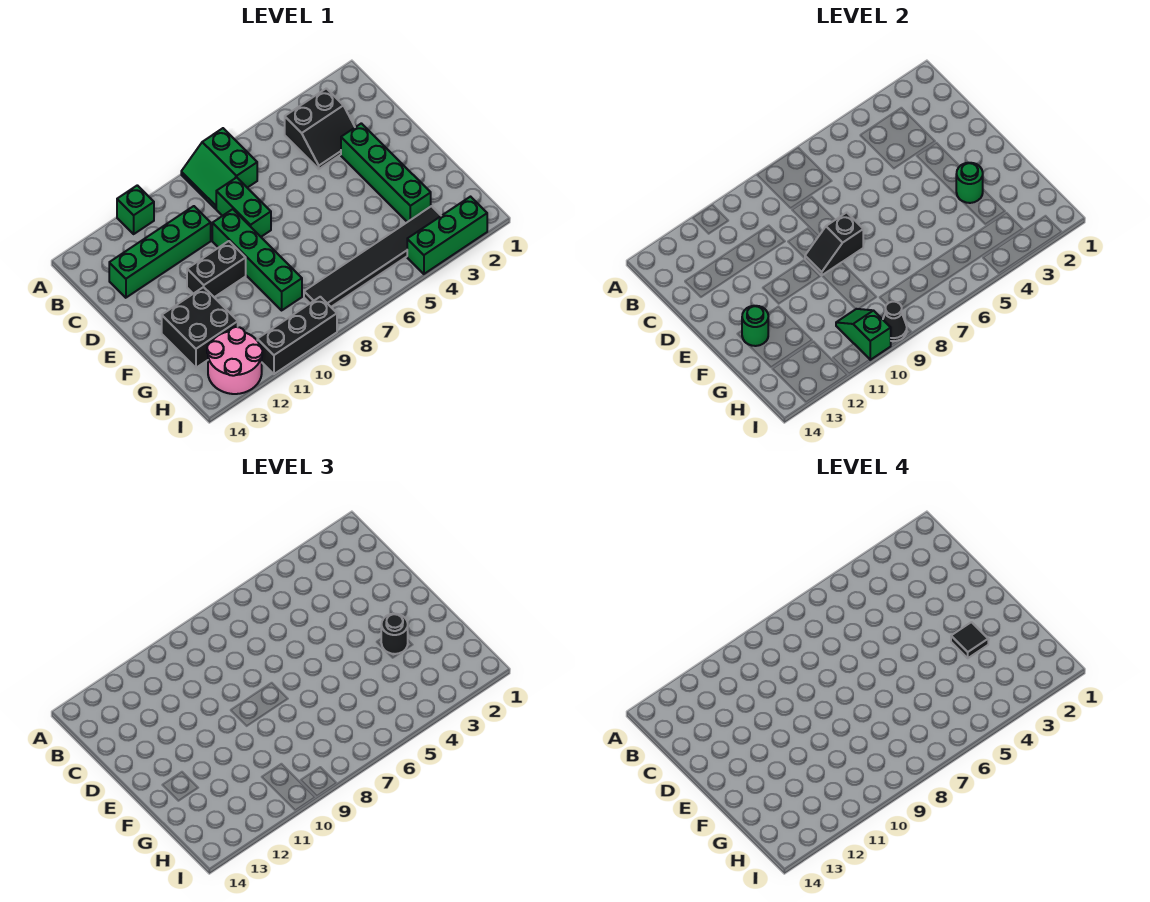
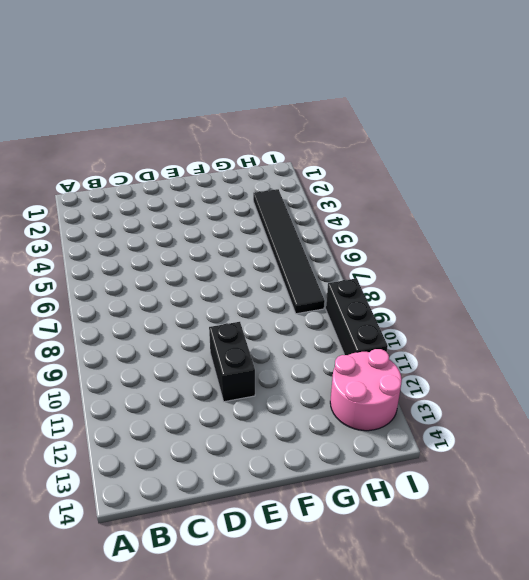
none -> green slope A7:B8 level 1 top 7
none -> green brick A11 level 1
none -> black slope B3:C4 level 1 top B

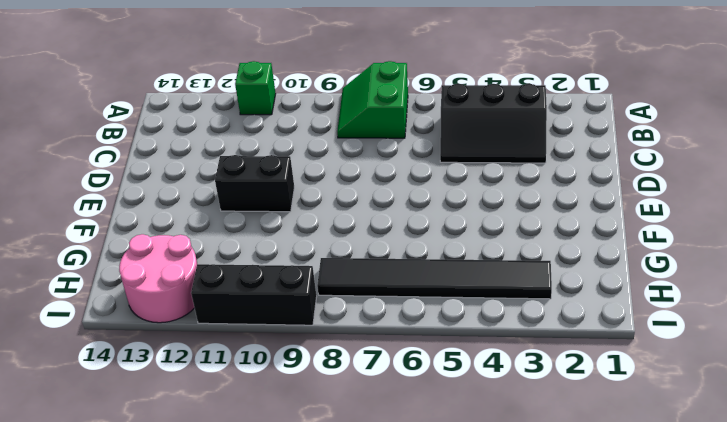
black slope B3:C5 level 1 top B -> black slope B3:C4 level 1 top B
none -> green brick C8:D8 level 1
none -> green brick C10:C13 level 1
none -> green brick D3:G3 level 1

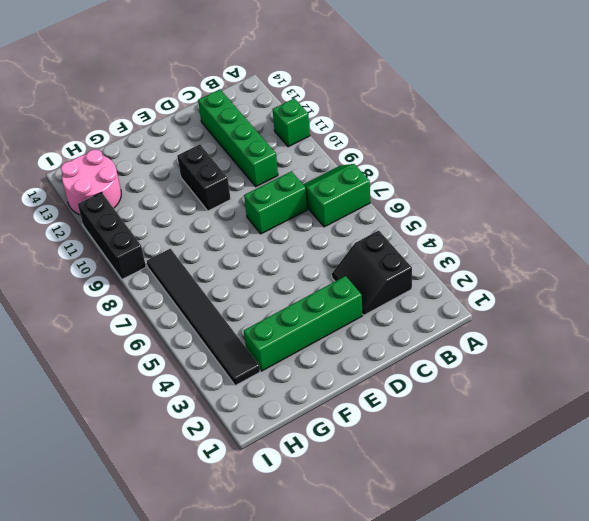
none -> green brick D9:G9 level 1
none -> black brick F12:G13 level 1
none -> green brick I2:I4 level 1

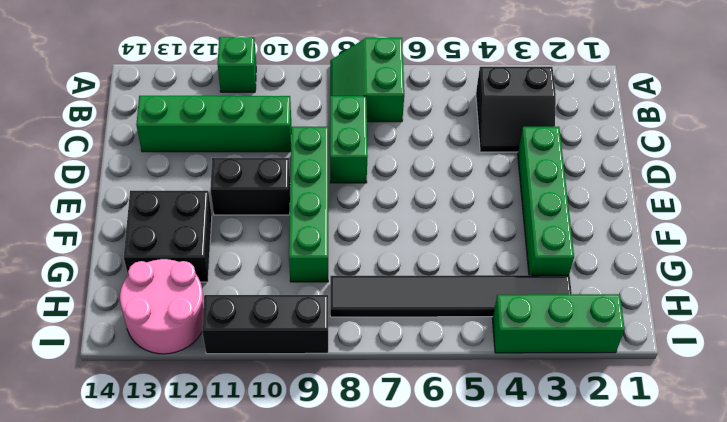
none -> black slope E8:E9 level 2 top 8
none -> green round brick F3 level 2
none -> green round brick F13 level 2

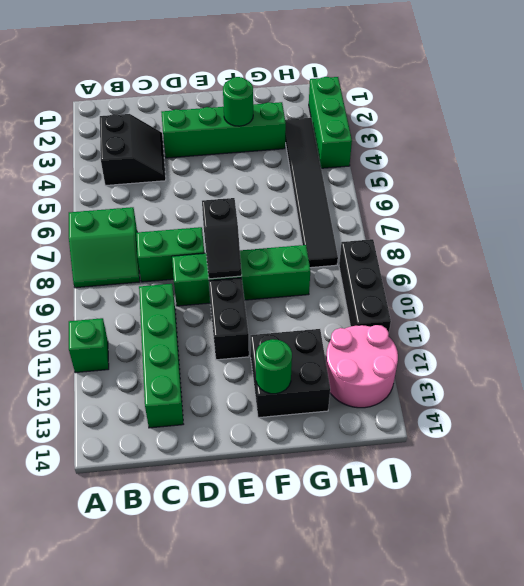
none -> green slope H10:I10 level 2 top I
none -> black cone I9 level 2
none -> black round brick F3 level 3

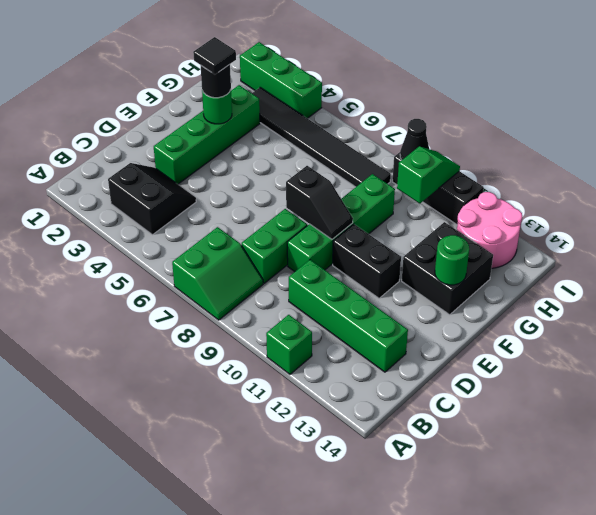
green slope H10:I10 level 2 top H -> green slope H10:I10 level 2 top I

